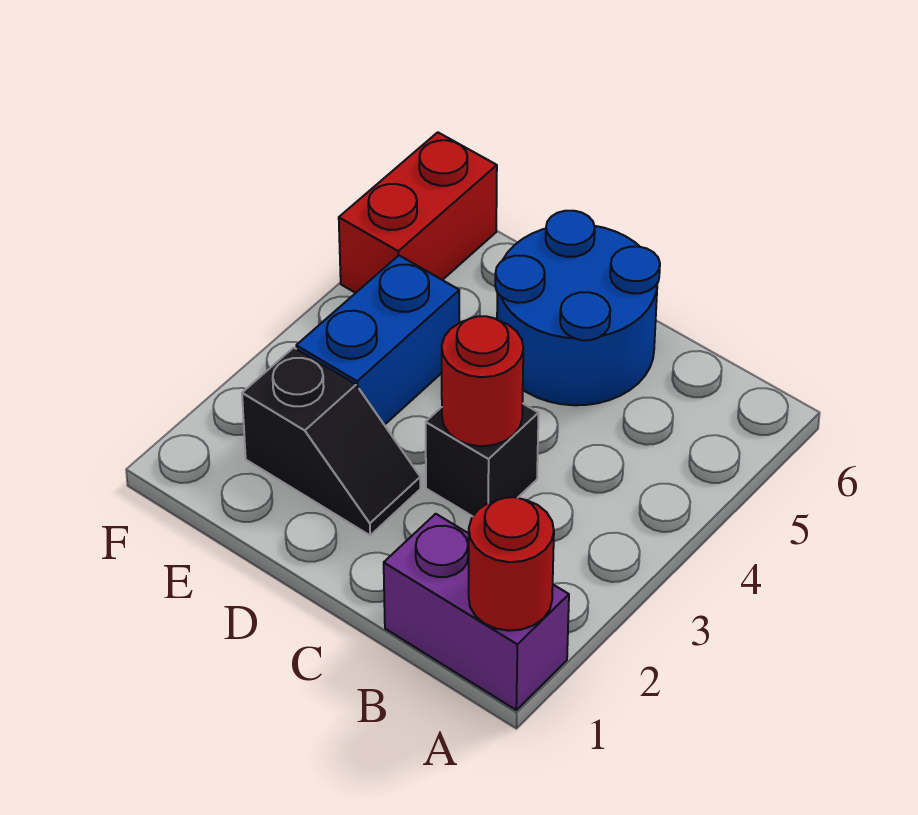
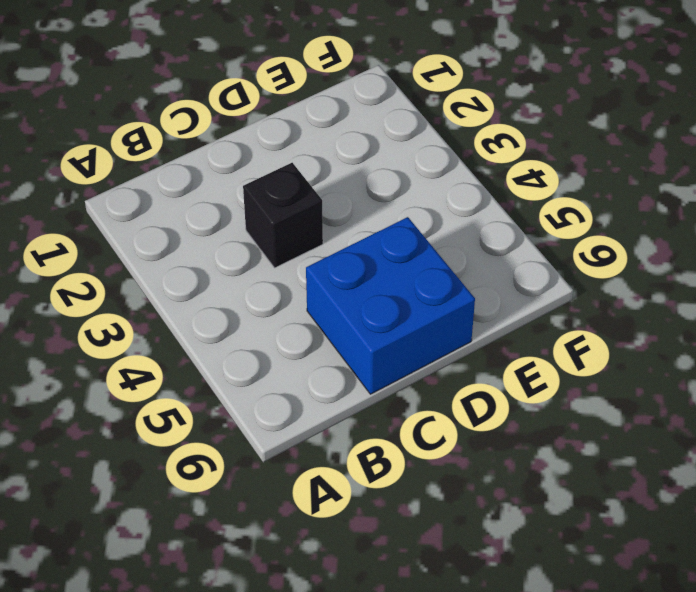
blue brick C5:D6 level 1 -> blue round brick C5:D6 level 1
none -> purple brick A1:B1 level 1
none -> black slope D2:E2 level 1 top E

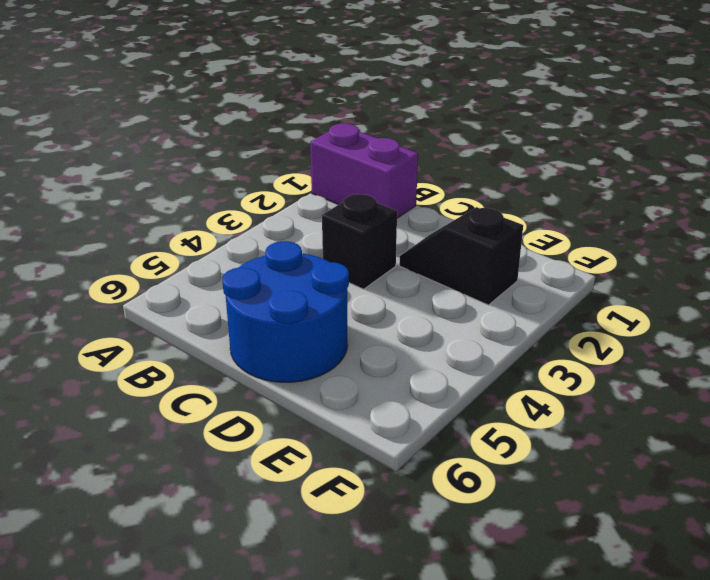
none -> blue brick E3:E4 level 1
none -> red brick F5:F6 level 1

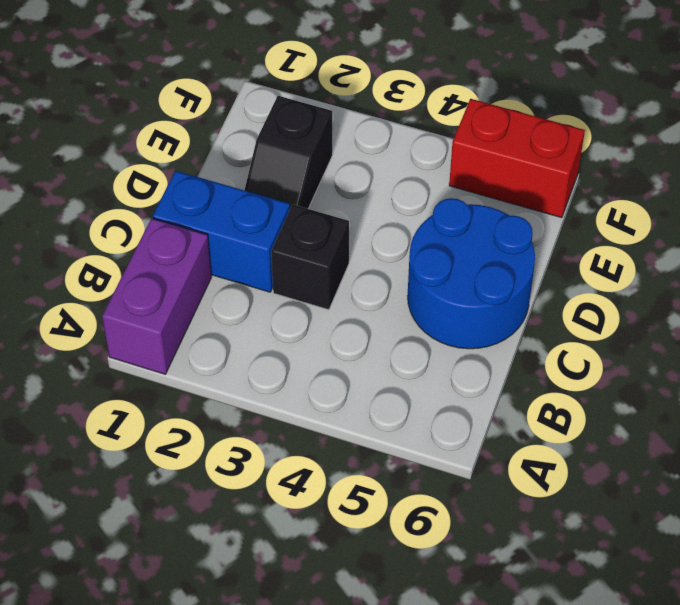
blue brick C1:C2 level 1 -> blue brick E3:E4 level 1
none -> red round brick A1 level 2
none -> red round brick C3 level 2

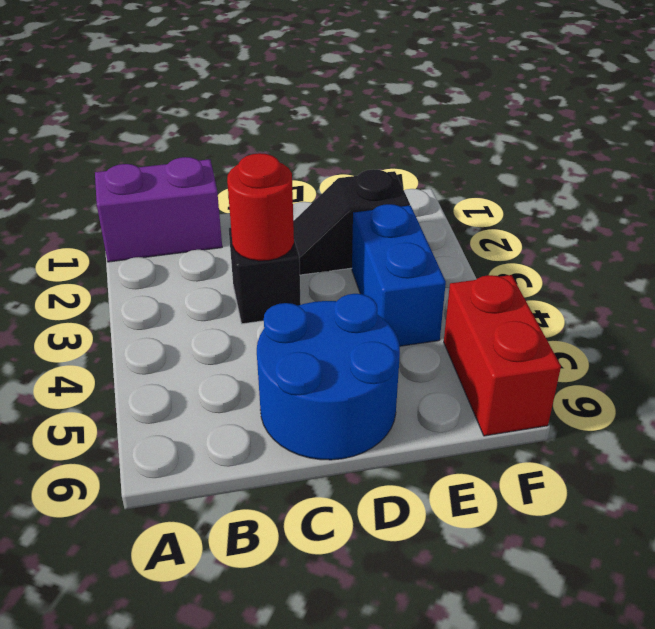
none -> red round brick A1 level 2

